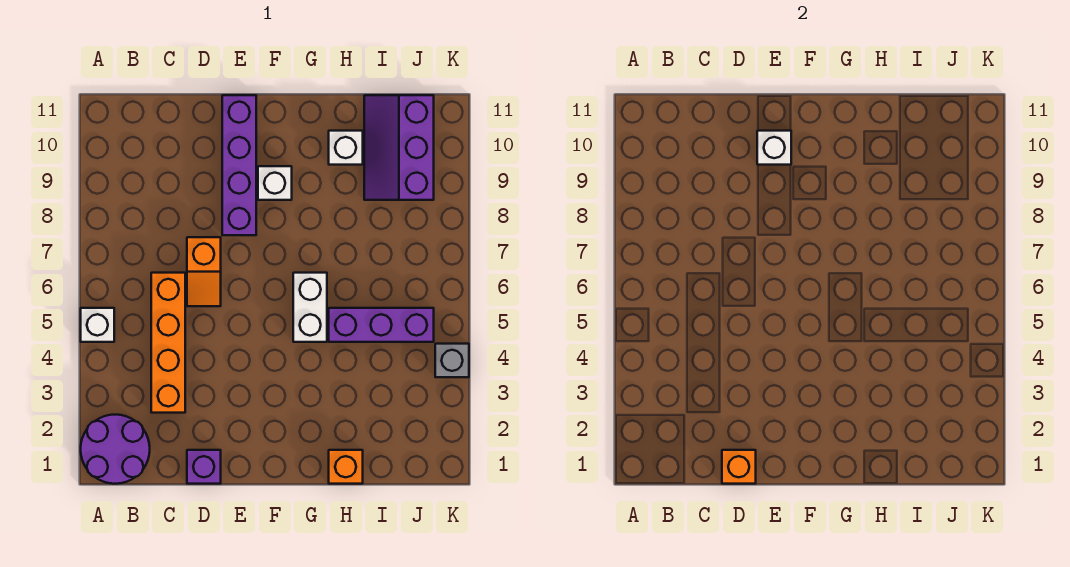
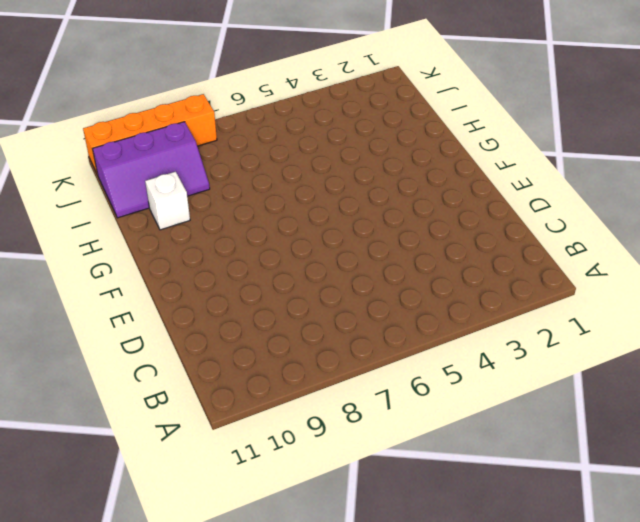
orange brick K8:K11 level 1 -> orange brick C3:C6 level 1
none -> purple round brick A1:B2 level 1
none -> white brick A5 level 1
none -> purple brick D1 level 1

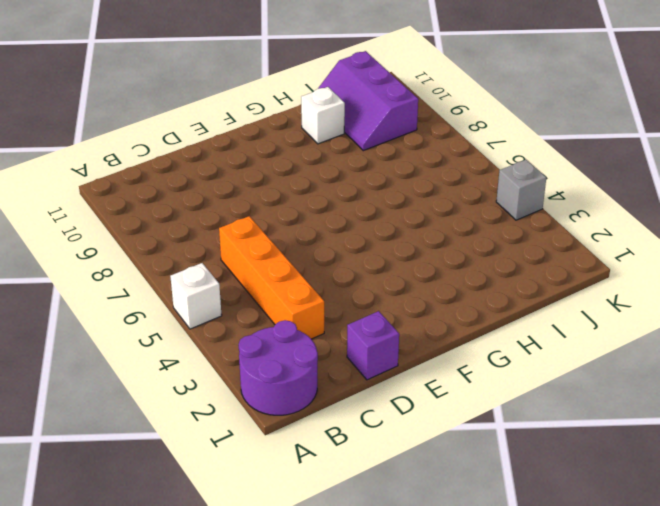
none -> orange slope D6:D7 level 1 top 7
none -> purple brick E8:E11 level 1
none -> white brick F9 level 1

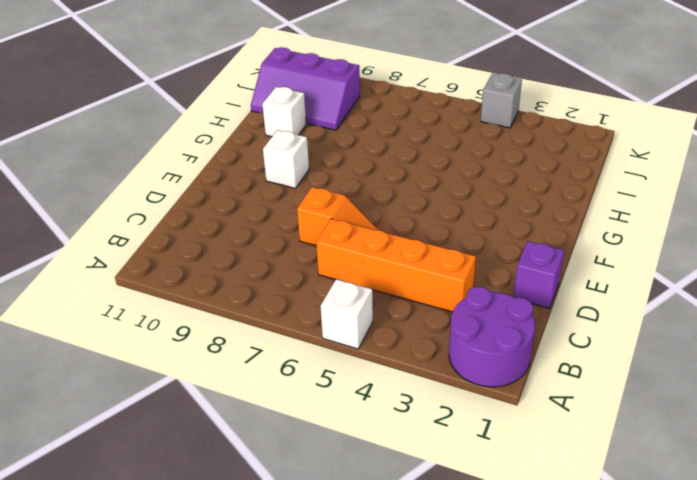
none -> purple brick E8:E11 level 1
none -> white brick G5:G6 level 1
none -> orange brick H1 level 1

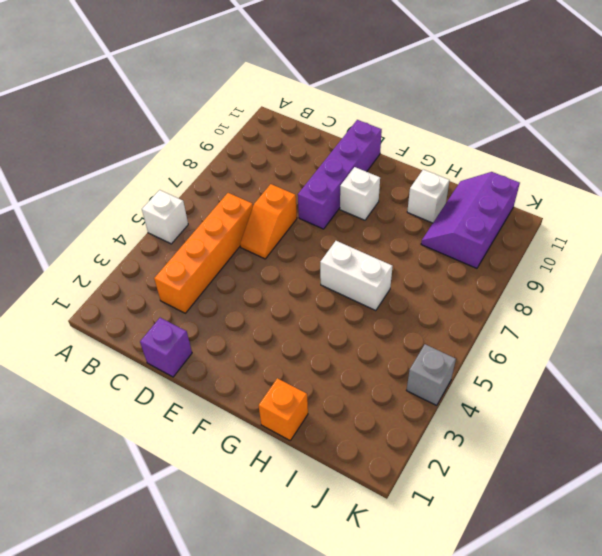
white brick G6:H6 level 1 -> white brick G5:G6 level 1
none -> purple round brick A1:B2 level 1
none -> purple brick H5:J5 level 1
none -> orange brick D1 level 2

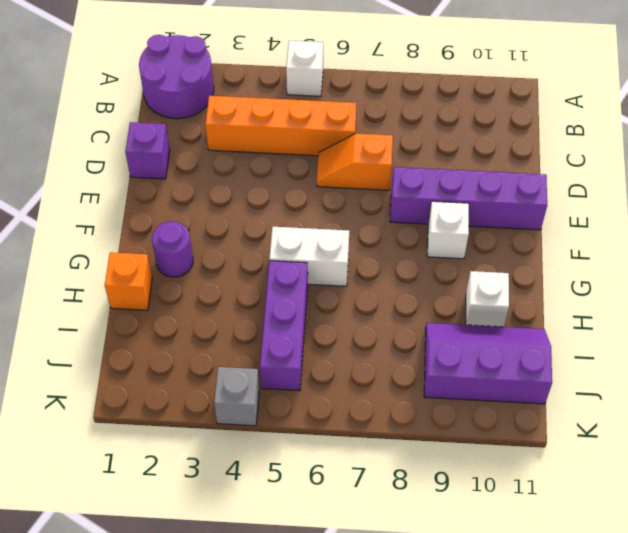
purple round brick G2 level 1 -> none
none -> orange brick D1 level 2
none -> white brick E10 level 2

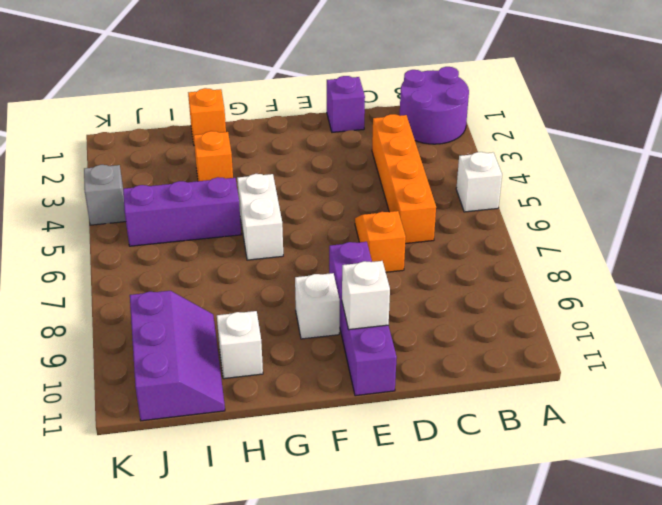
orange brick H3 level 1 -> orange brick D1 level 2

